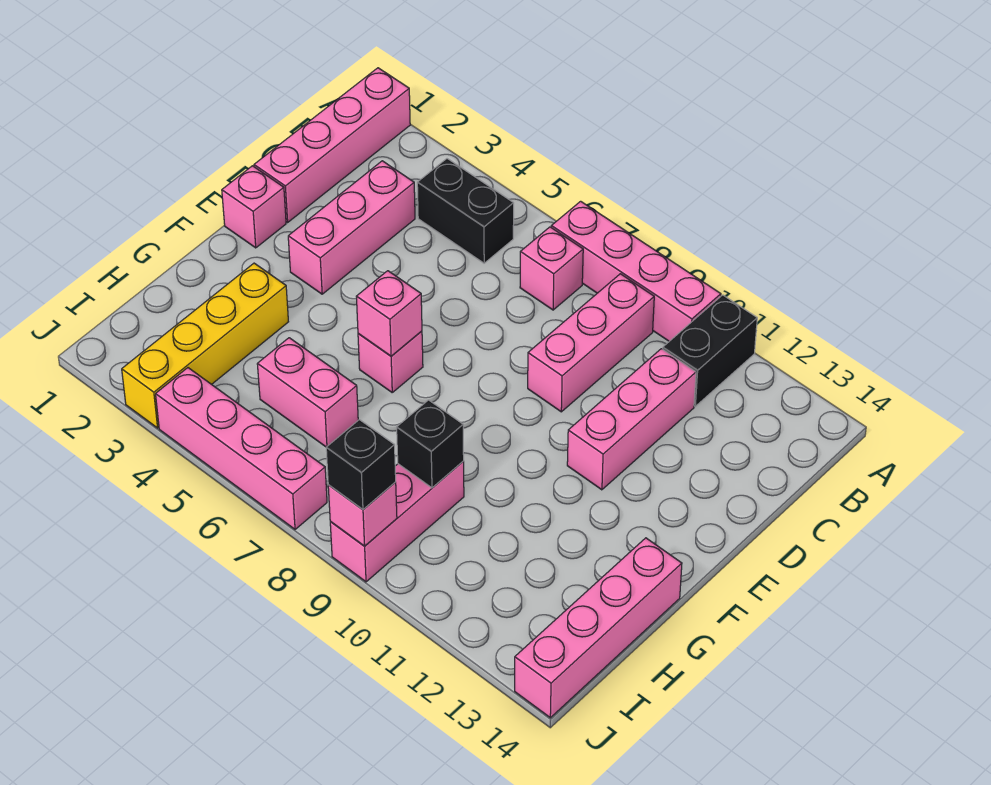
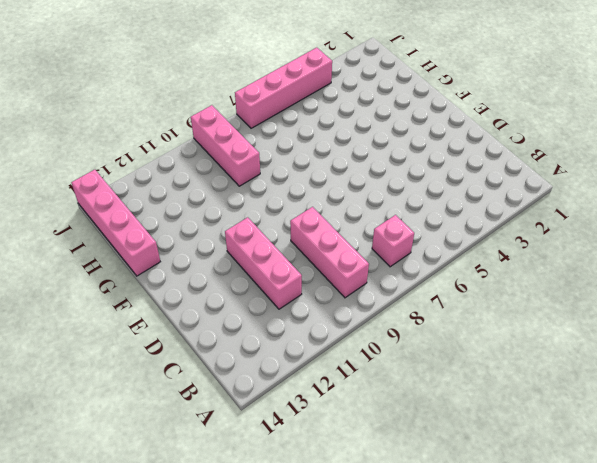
none -> pink brick A1:D1 level 1
none -> pink brick A7:A10 level 1
none -> black brick A11:B11 level 1

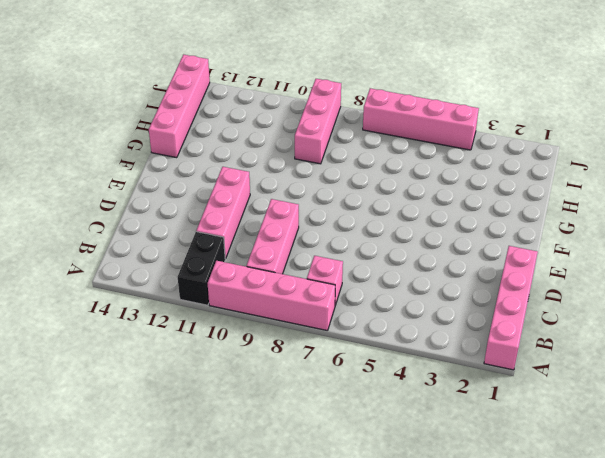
none -> black brick B4:B5 level 1
none -> pink brick C3:E3 level 1
none -> pink brick E1 level 1

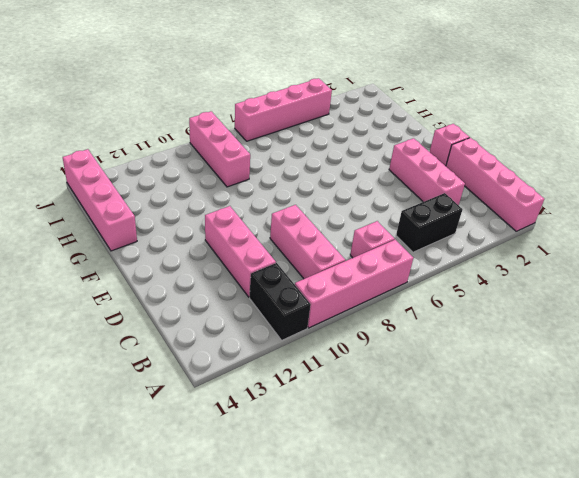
none -> pink brick F6 level 1
none -> yellow brick G3:J3 level 1
none -> pink brick H5:H6 level 1

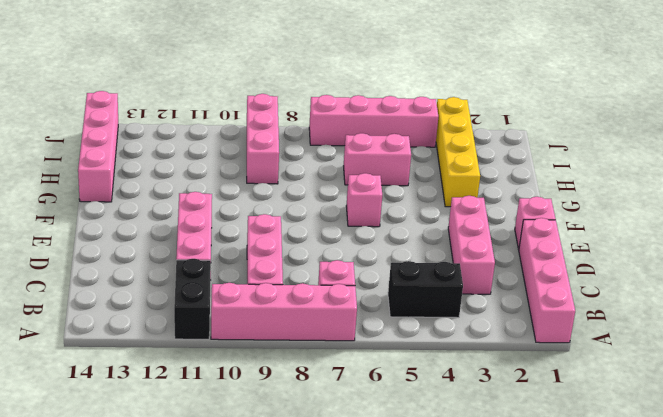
none -> pink brick F6 level 2
none -> black brick H9 level 2
none -> pink brick J9 level 2

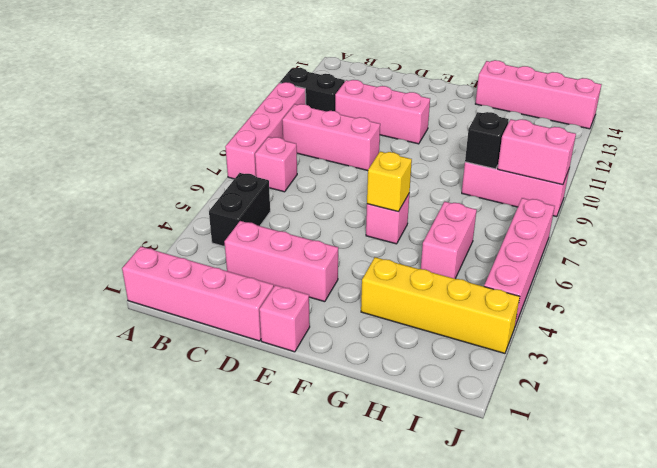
yellow brick F6 level 2 -> pink brick F6 level 2
pink brick I9:J9 level 2 -> pink brick J9 level 2
none -> black brick J9 level 3

